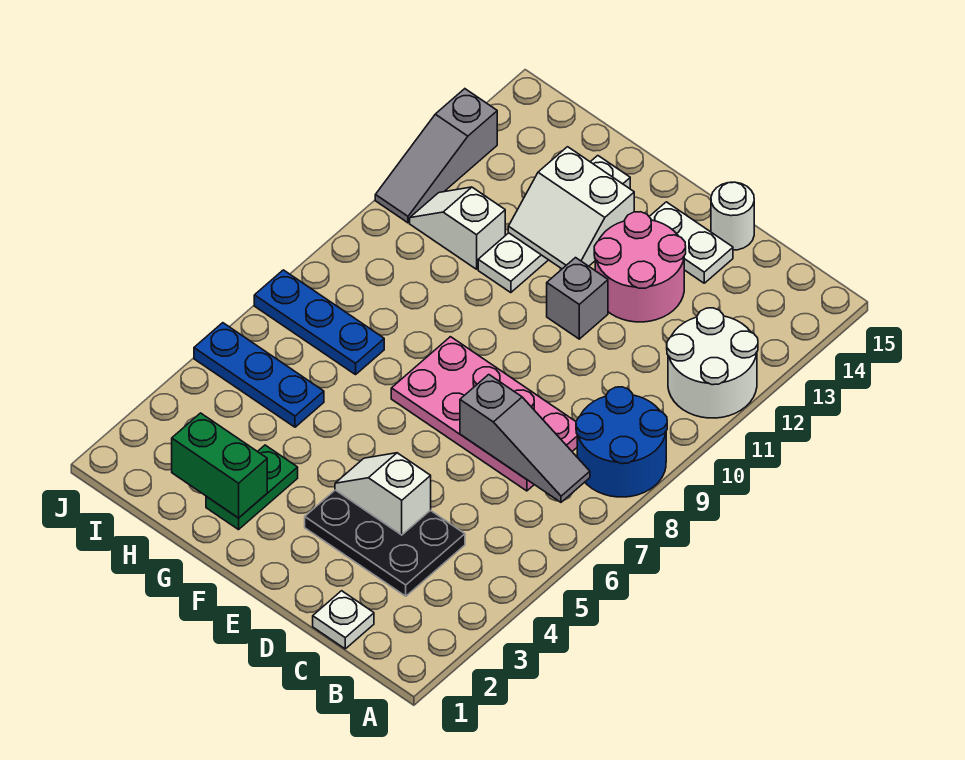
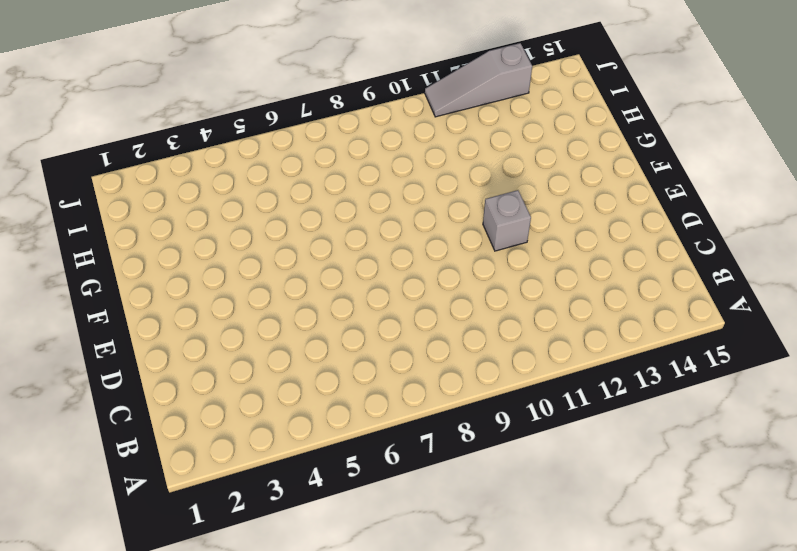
none -> blue round brick A8:B9 level 1
none -> white round brick A11:B12 level 1
none -> white plate C1 level 1

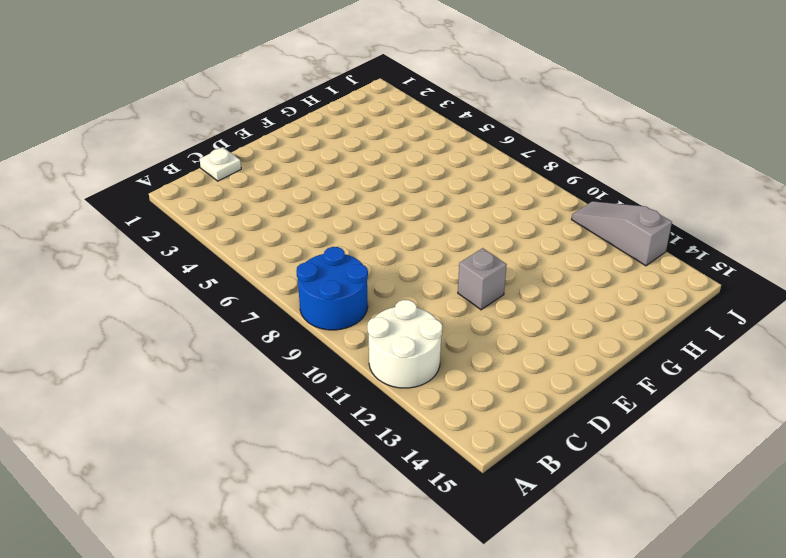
none -> black plate C3:E4 level 1
none -> pink plate C7:F8 level 1
none -> pink round brick D12:E13 level 1

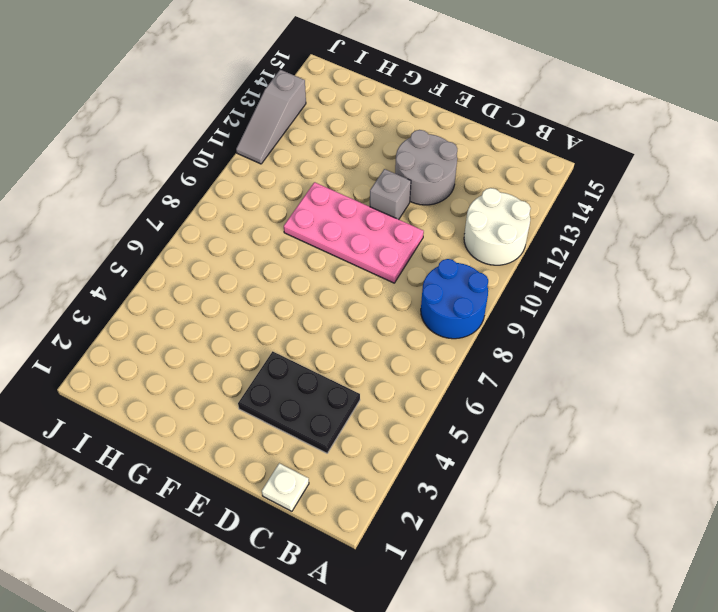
pink plate D9:G10 level 1 -> pink plate C7:F8 level 1
grey round brick D12:E13 level 1 -> pink round brick D12:E13 level 1
none -> white plate D14:E14 level 1
none -> white round brick D15 level 1
none -> green plate G2:G3 level 1

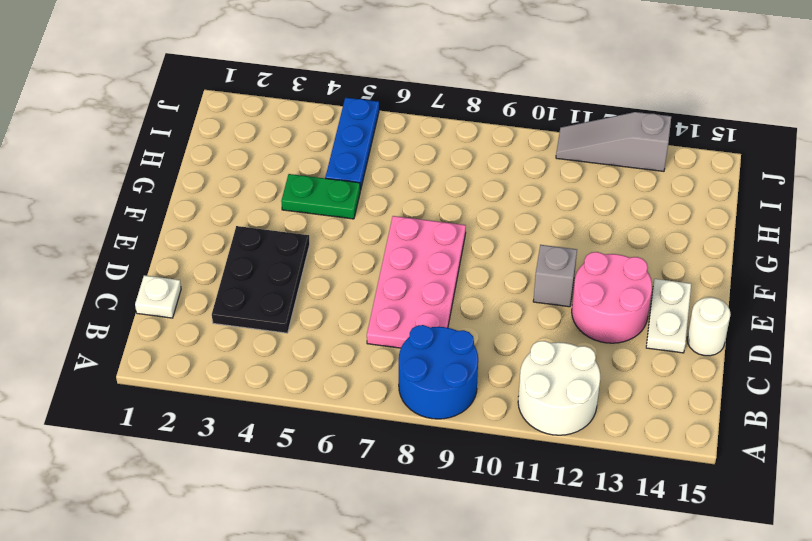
green plate G4:G5 level 1 -> green plate G2:G3 level 1
none -> white plate G11:G14 level 1
none -> blue plate H7:J7 level 1
none -> white slope H11:I11 level 1 top H

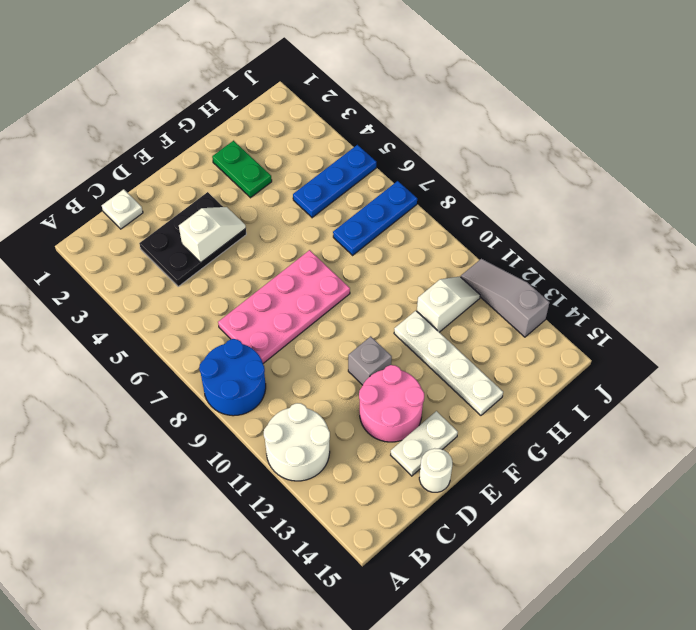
none -> grey slope B7:D7 level 2 top D
none -> white slope F12:G13 level 2 top 13
none -> green brick G2:H2 level 2

